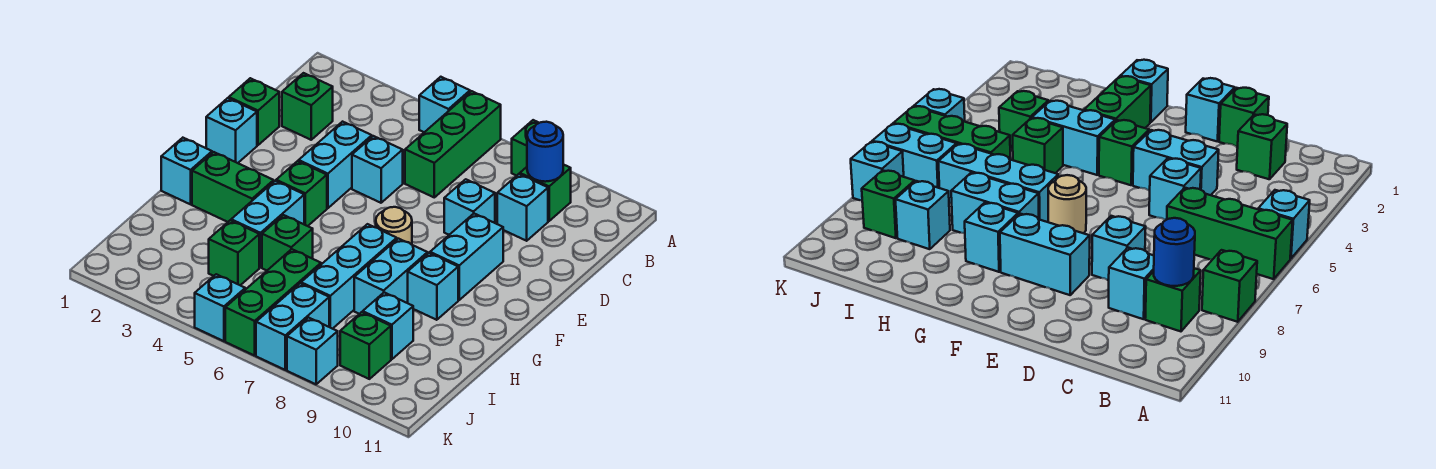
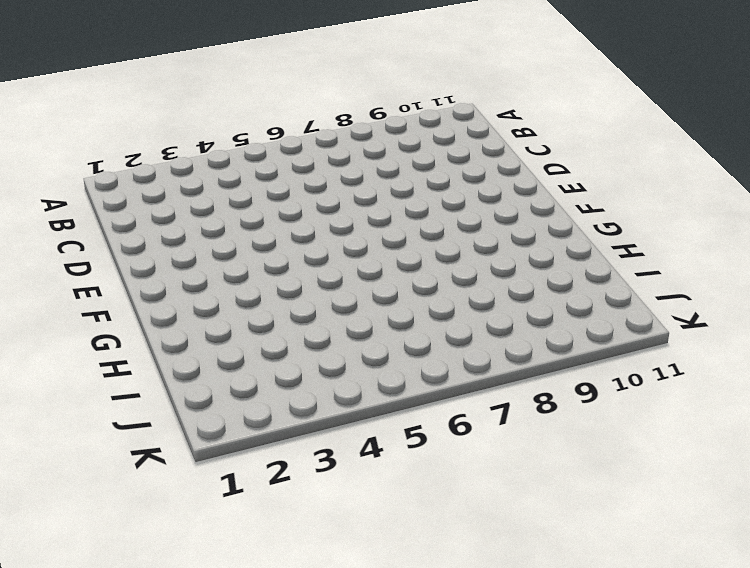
none -> cyan brick A5 level 1
none -> green brick A6:C6 level 1
none -> green brick A8 level 1

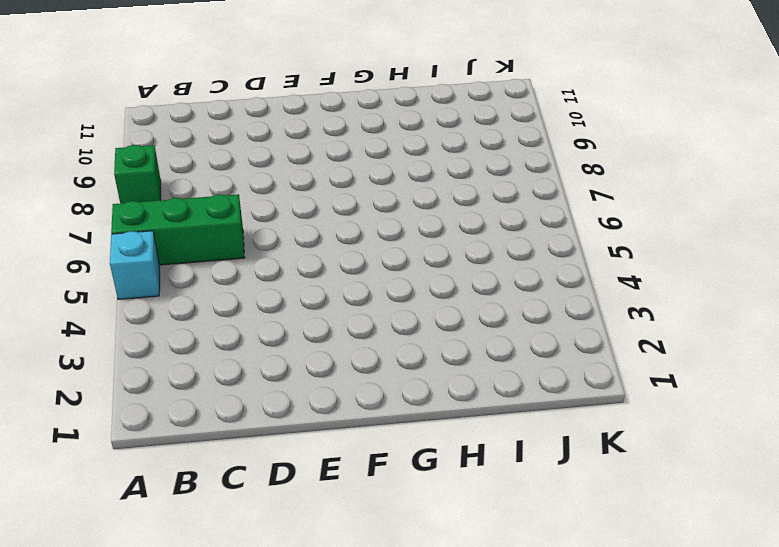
none -> green brick B9 level 1
none -> green brick C2 level 1
none -> cyan brick C9 level 1

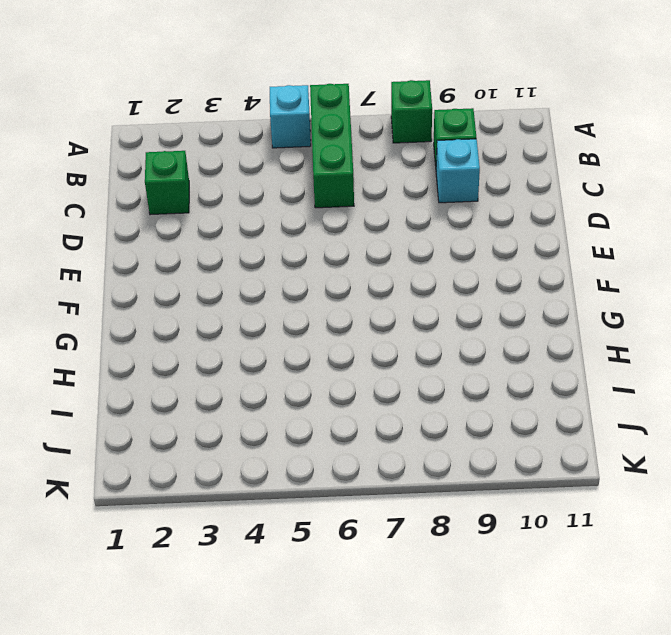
none -> green brick D1 level 1
none -> cyan brick D4:E4 level 1
none -> cyan brick D5 level 1

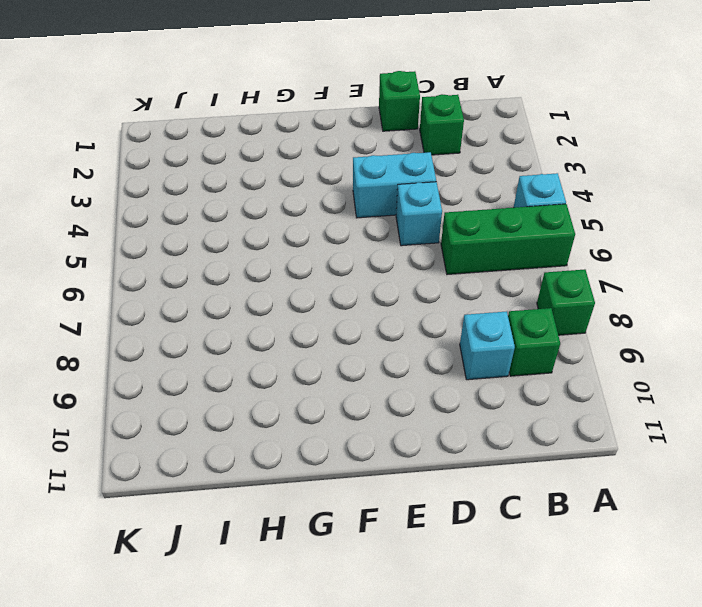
none -> cyan brick D8 level 1
none -> cyan brick E1 level 1
none -> cyan brick E9:F9 level 1

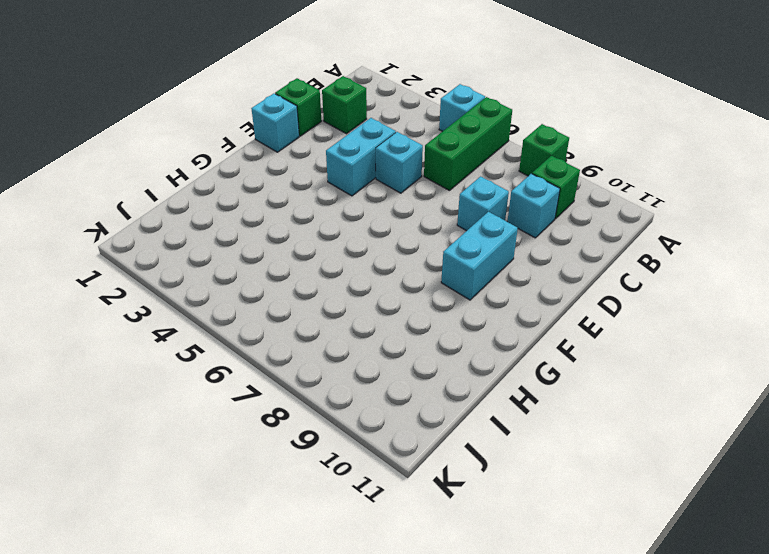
none -> green brick F4 level 1
none -> tan round brick F7 level 1
none -> cyan brick G1 level 1

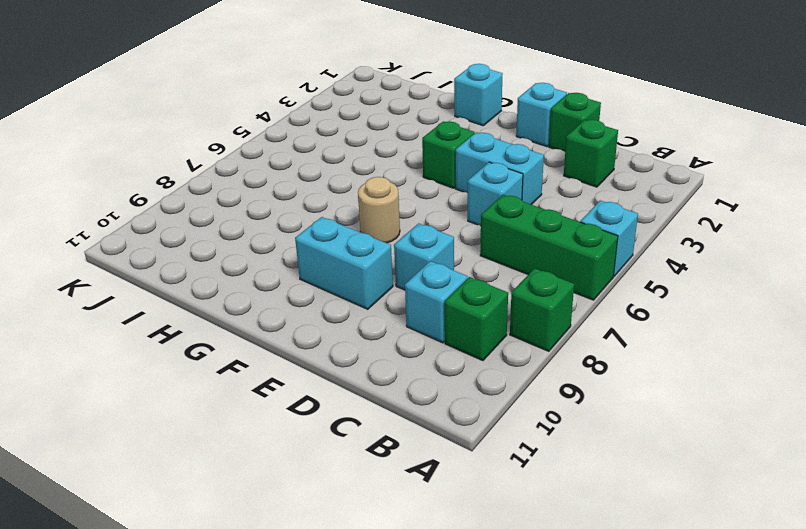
none -> green brick G2:G3 level 1
none -> cyan brick G4:H4 level 1
none -> cyan brick G7:I7 level 1

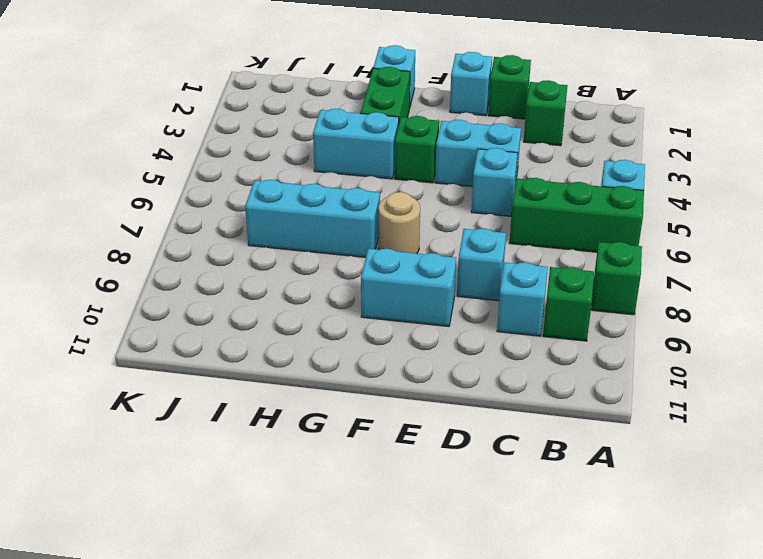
none -> cyan brick G8:H8 level 1
none -> cyan brick G9 level 1
none -> green brick H5 level 1

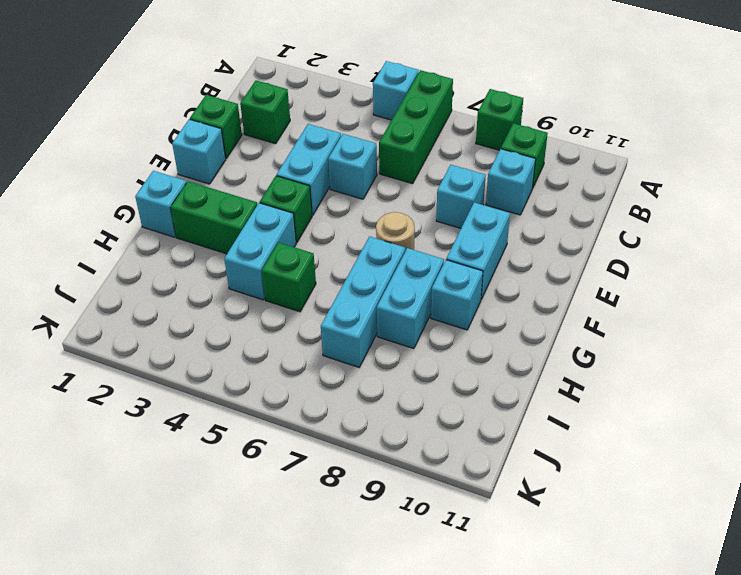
none -> green brick I4 level 1
none -> green brick I6:K6 level 1
none -> cyan brick I9 level 1

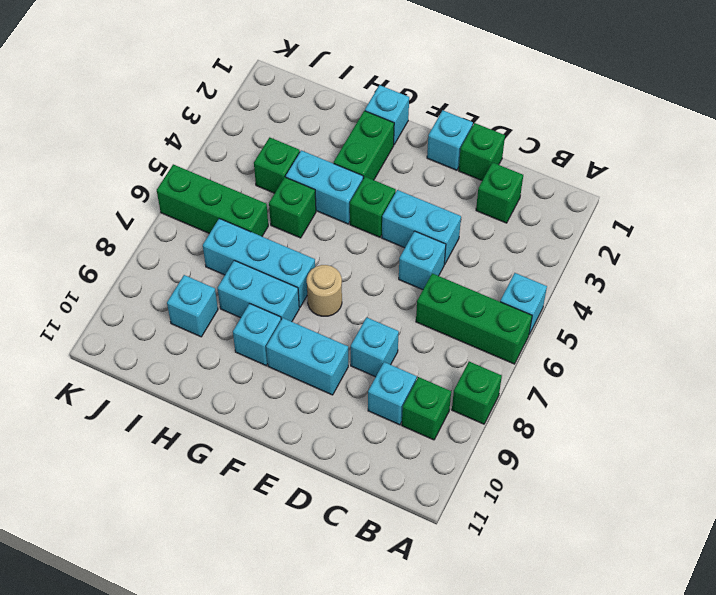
none -> cyan brick J7:K7 level 1
none -> green brick J9 level 1
none -> cyan brick K5 level 1

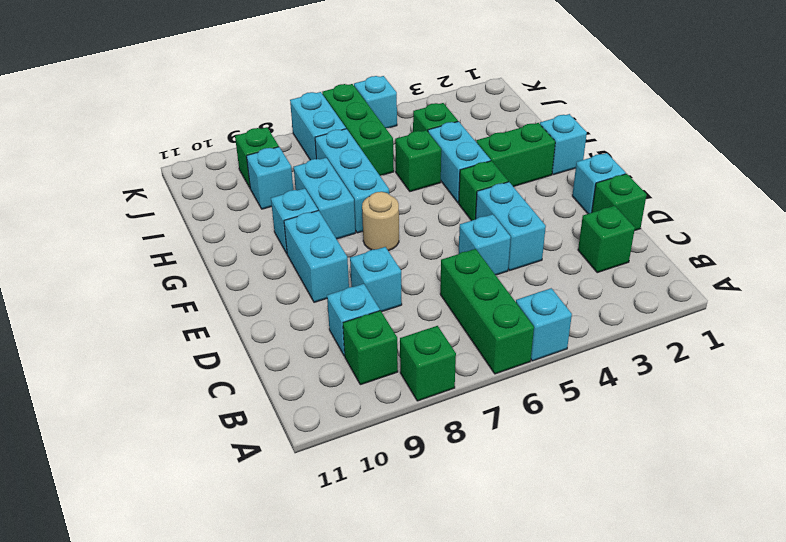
none -> cyan brick K8 level 1
none -> blue round brick B9 level 2

